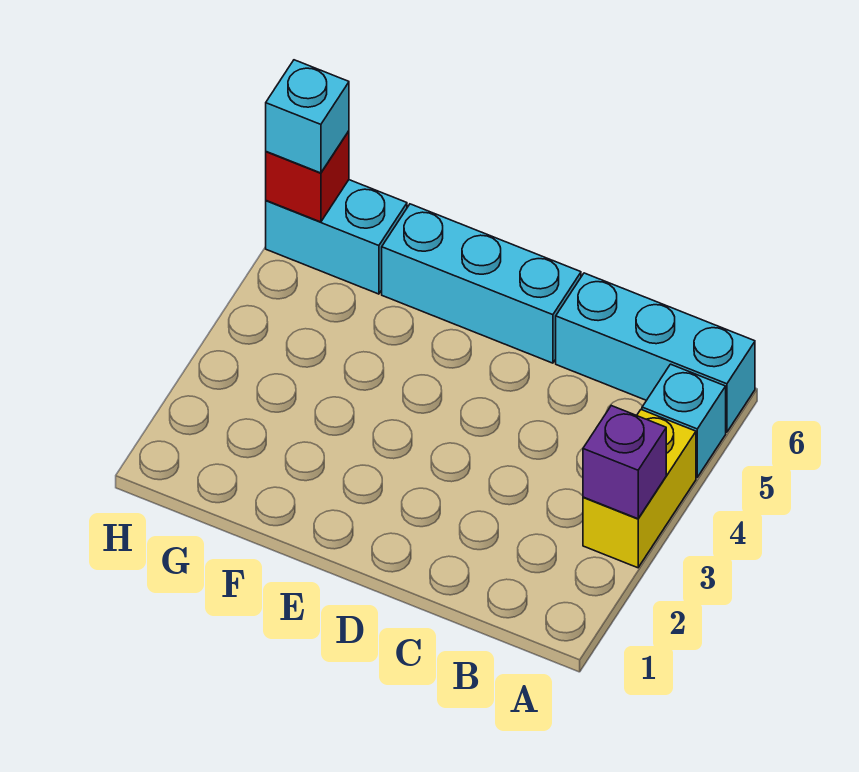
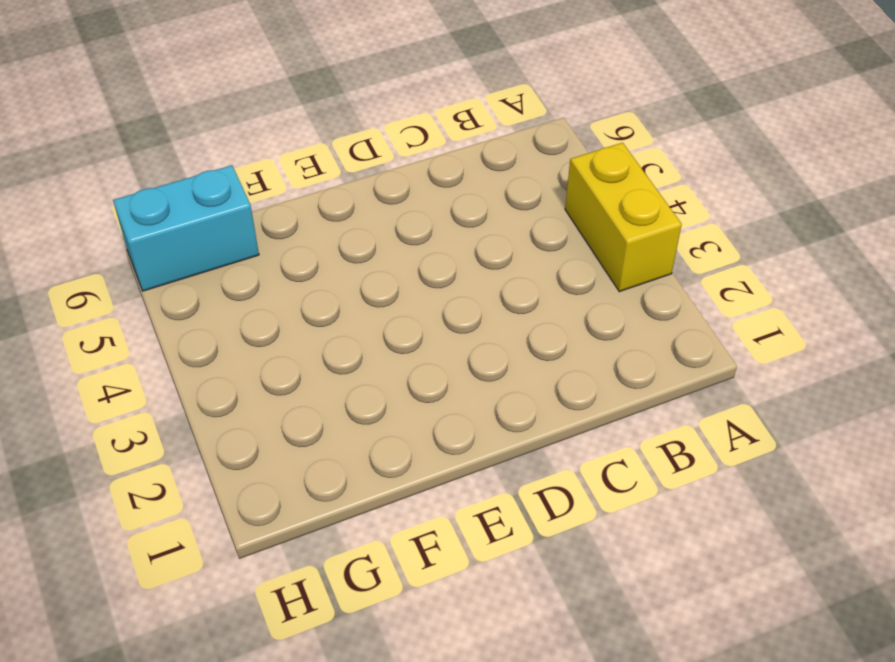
none -> cyan brick A5 level 1
none -> cyan brick A6:C6 level 1

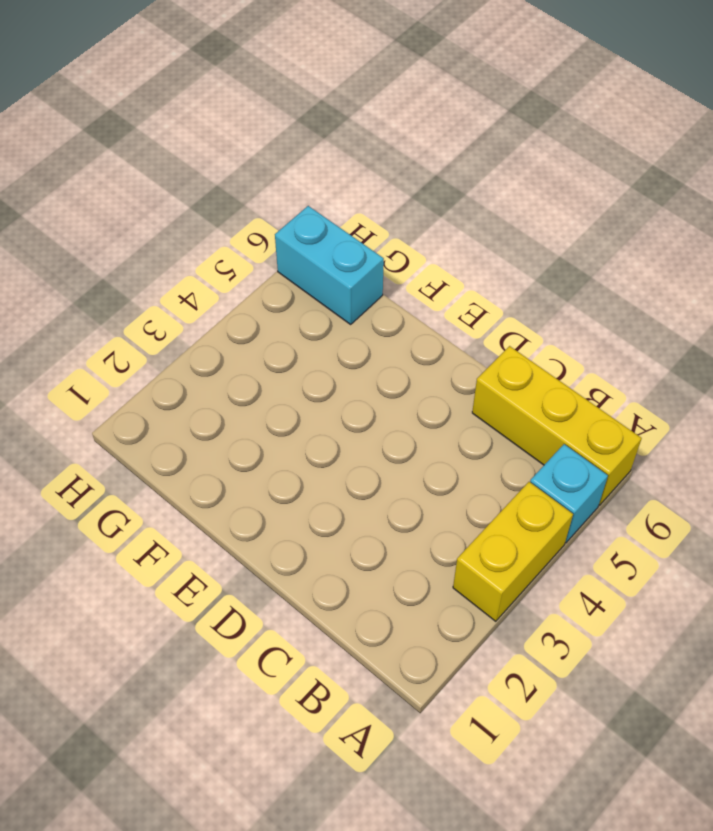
yellow brick A6:C6 level 1 -> cyan brick A6:C6 level 1
none -> cyan brick D6:F6 level 1
none -> purple brick A3 level 2

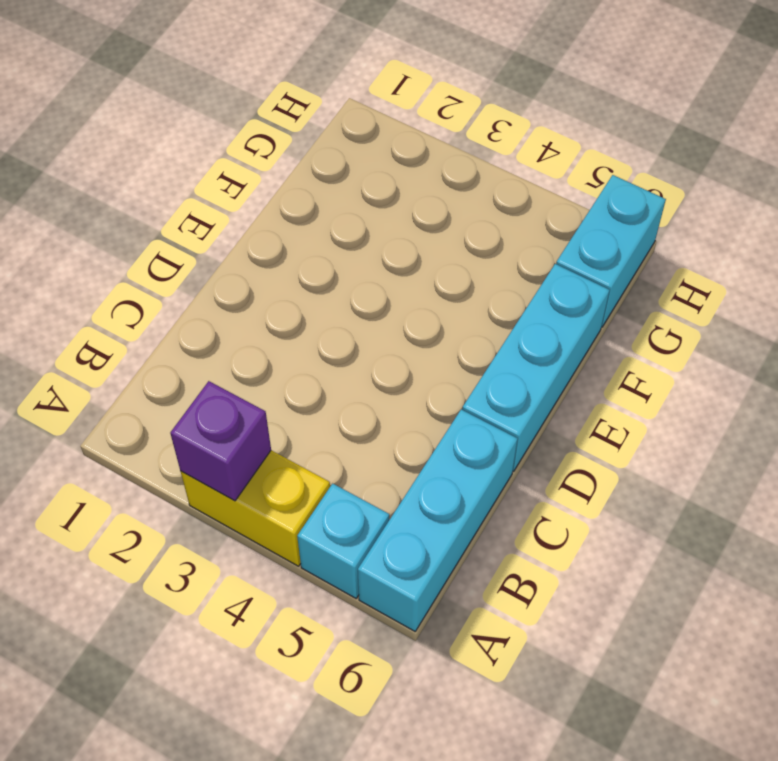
none -> red brick H6 level 2
none -> cyan brick H6 level 3

